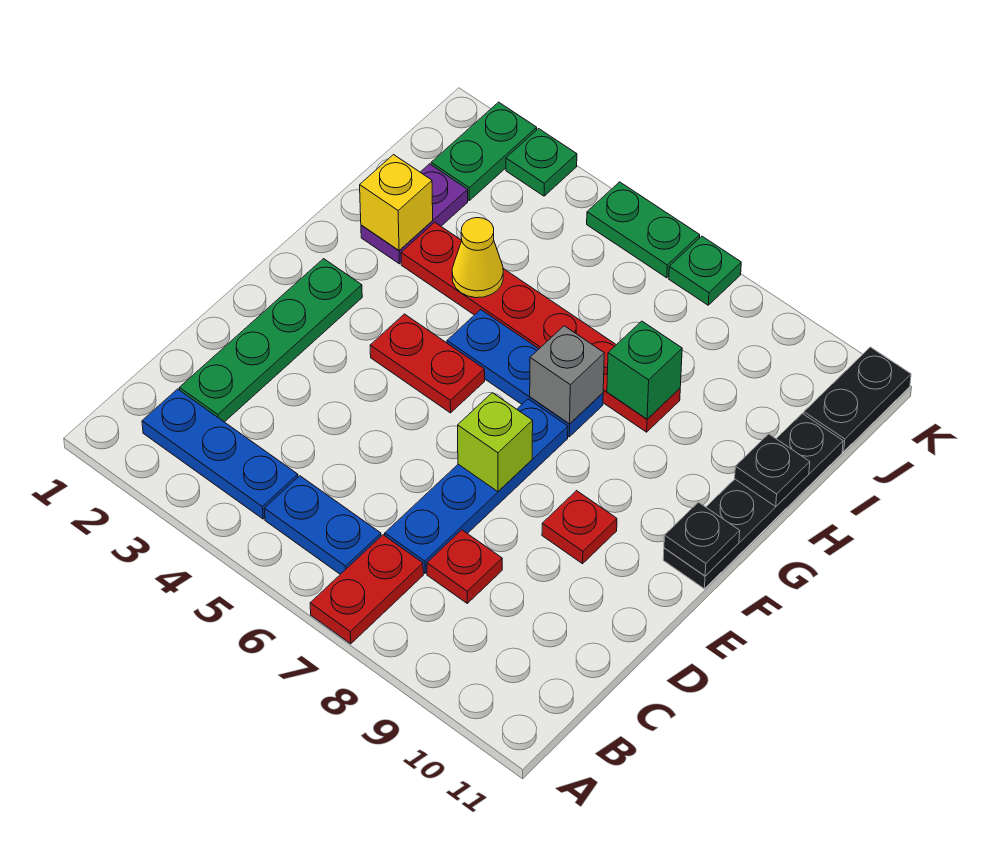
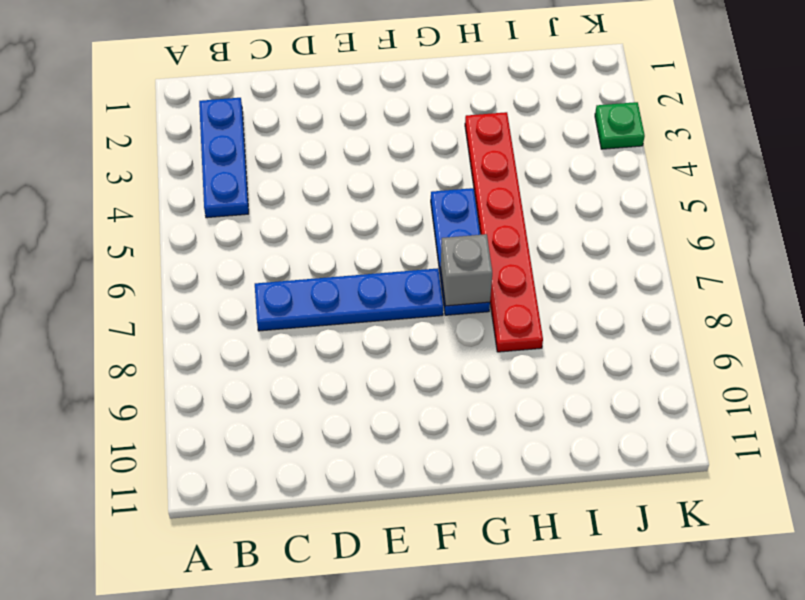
none -> red plate A7:B7 level 1
none -> blue plate B5:B6 level 1
none -> green plate C2:F2 level 1

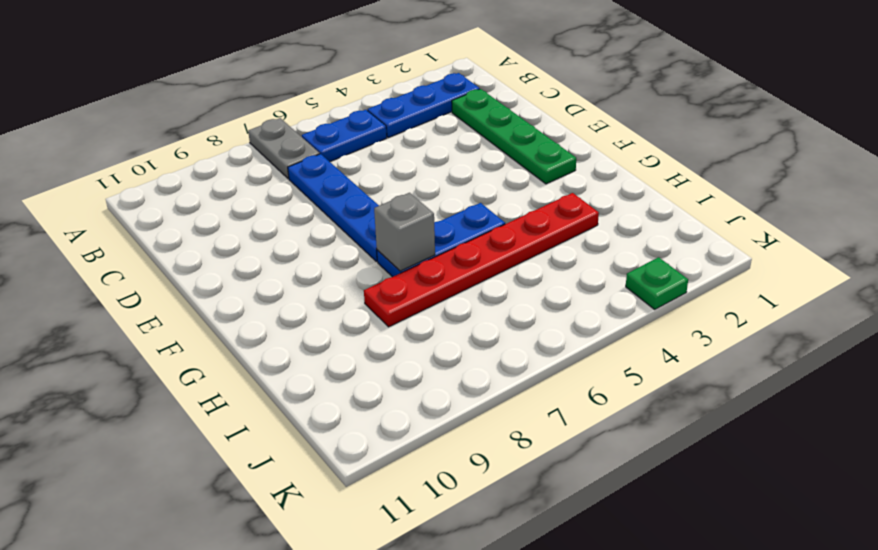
grey plate A7:B7 level 1 -> red plate A7:B7 level 1
none -> red plate C8 level 1
none -> red plate E9 level 1
none -> red plate F4:F5 level 1

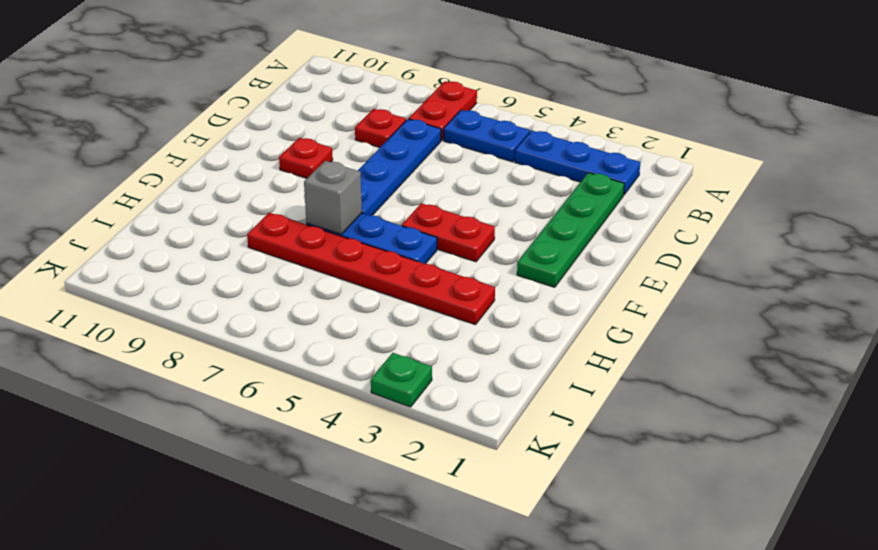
none -> black plate F11:I11 level 1
none -> purple plate H2:I2 level 1
none -> green plate J2:K2 level 1

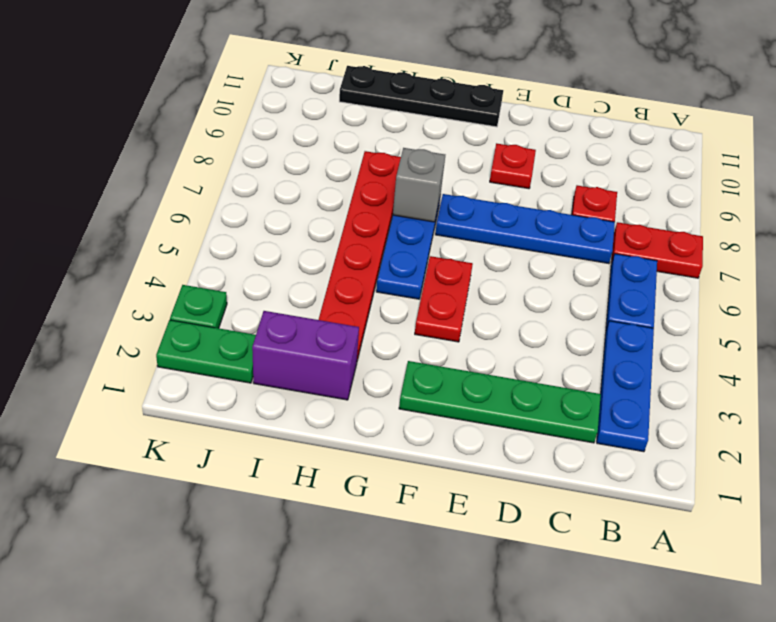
purple brick H2:I2 level 1 -> purple plate H2:I2 level 1
none -> black plate J11:K11 level 1
none -> green plate K5:K6 level 1
none -> green plate K7 level 1

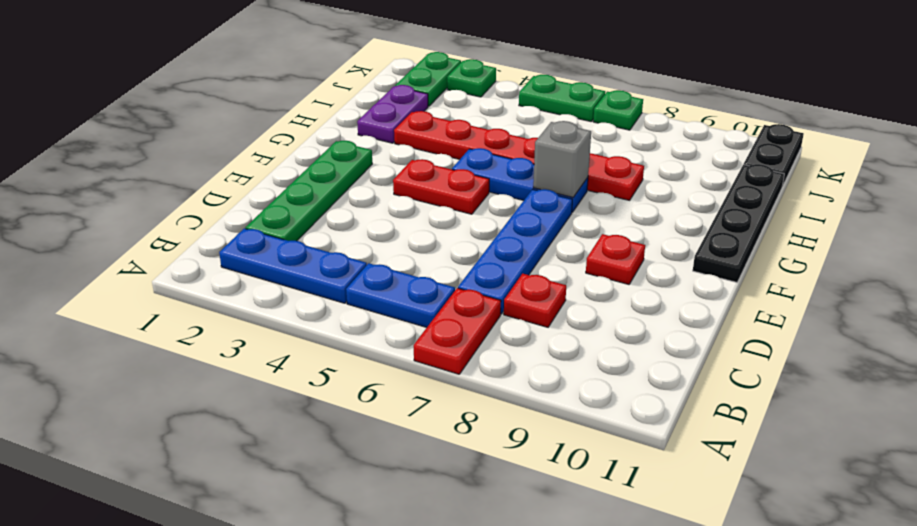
none -> lime brick E7 level 2
none -> black plate F11 level 2
none -> yellow brick H2 level 2

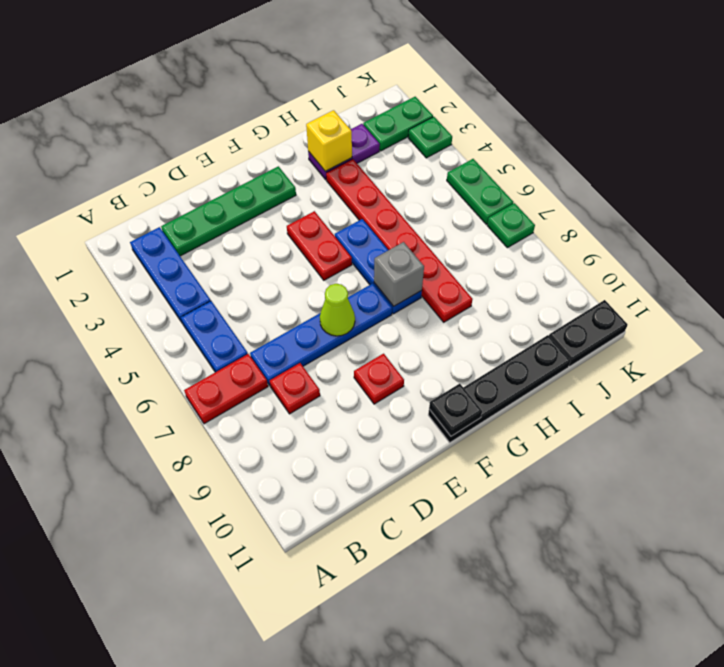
lime cone E7 level 2 -> lime brick E7 level 2
none -> yellow cone H4 level 2
none -> green brick H8 level 2
none -> black plate H11 level 2

